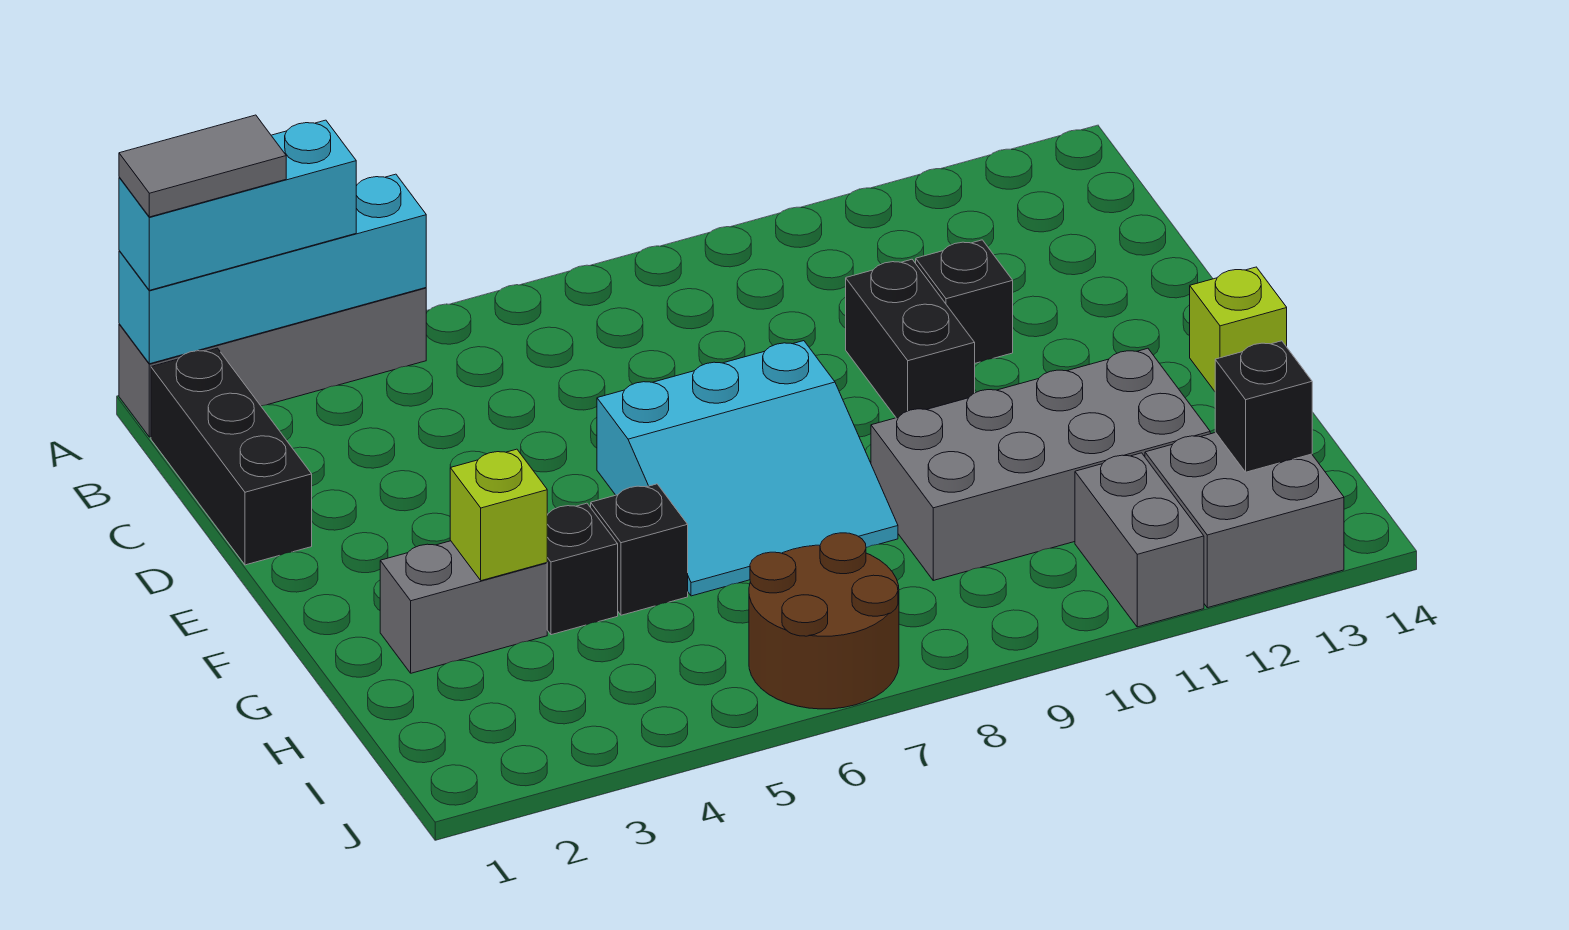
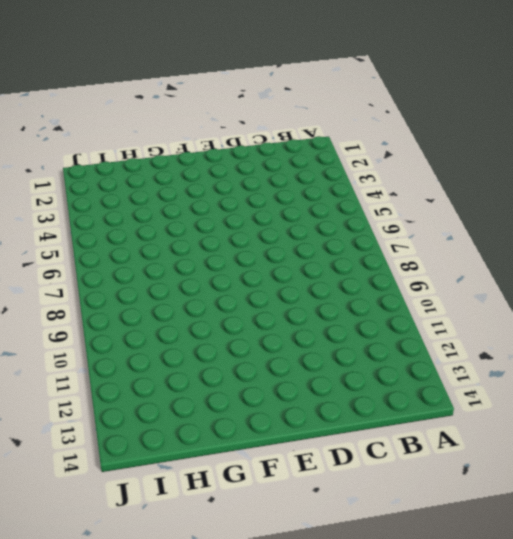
none -> grey brick A1:A4 level 1
none -> black brick B1:D1 level 1
none -> black brick D10:E10 level 1

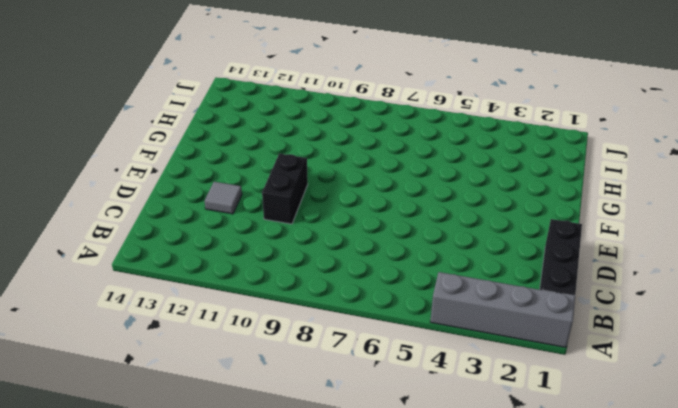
grey tile D12 level 1 -> none
none -> black brick D11 level 1
none -> cyan slope E6:G8 level 1 top E
none -> lime brick F14 level 1

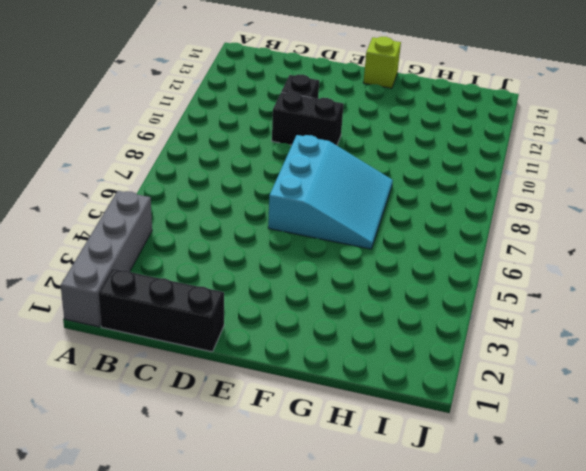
none -> grey brick G2:G3 level 1
none -> black brick G4 level 1
none -> black brick G5 level 1

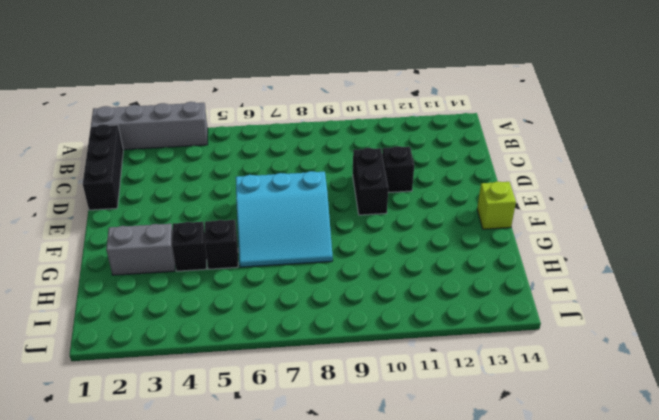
none -> grey brick G9:H12 level 1
none -> brown round brick I6:J7 level 1
none -> grey brick I11:J11 level 1

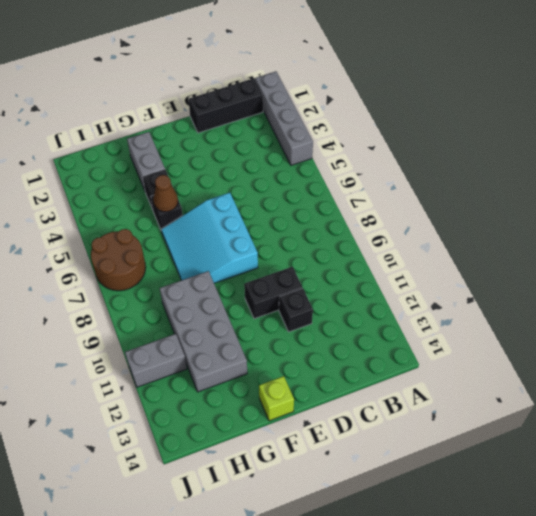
brown cone G5 level 2 -> none
none -> grey brick I12:J13 level 1
none -> cyan brick A1:A4 level 2
none -> lime brick G3 level 2

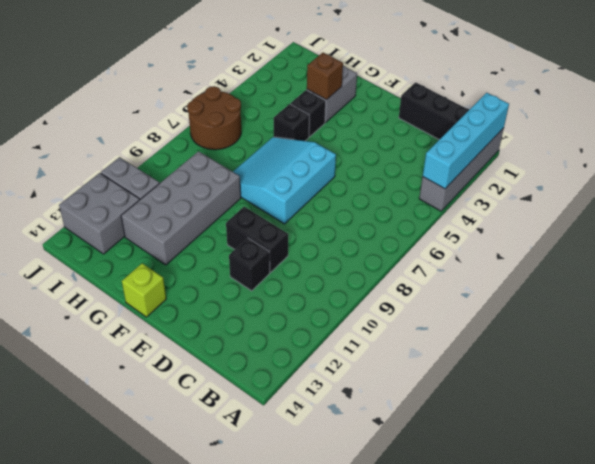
brown brick G3 level 2 -> lime brick G3 level 2
none -> black brick I13 level 2
none -> cyan brick A1:A3 level 3
none -> grey tile A1:A2 level 4

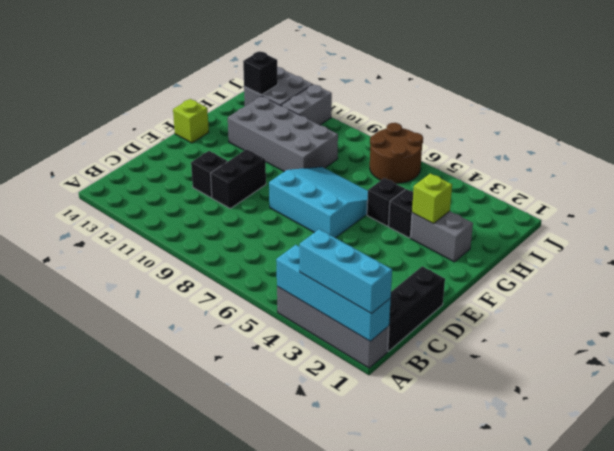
none -> grey tile A1:A2 level 4

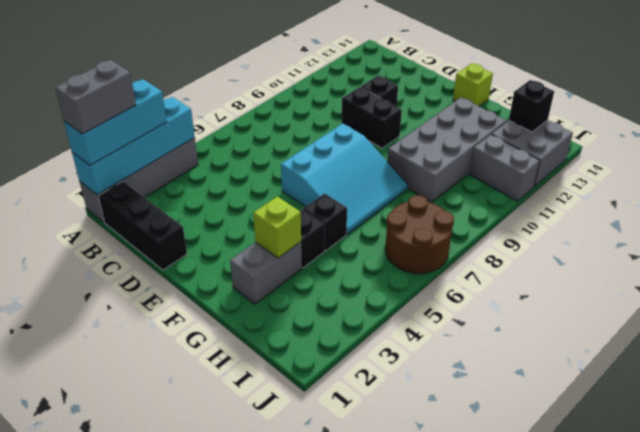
grey brick A1:A2 level 4 -> grey tile A1:A2 level 4

